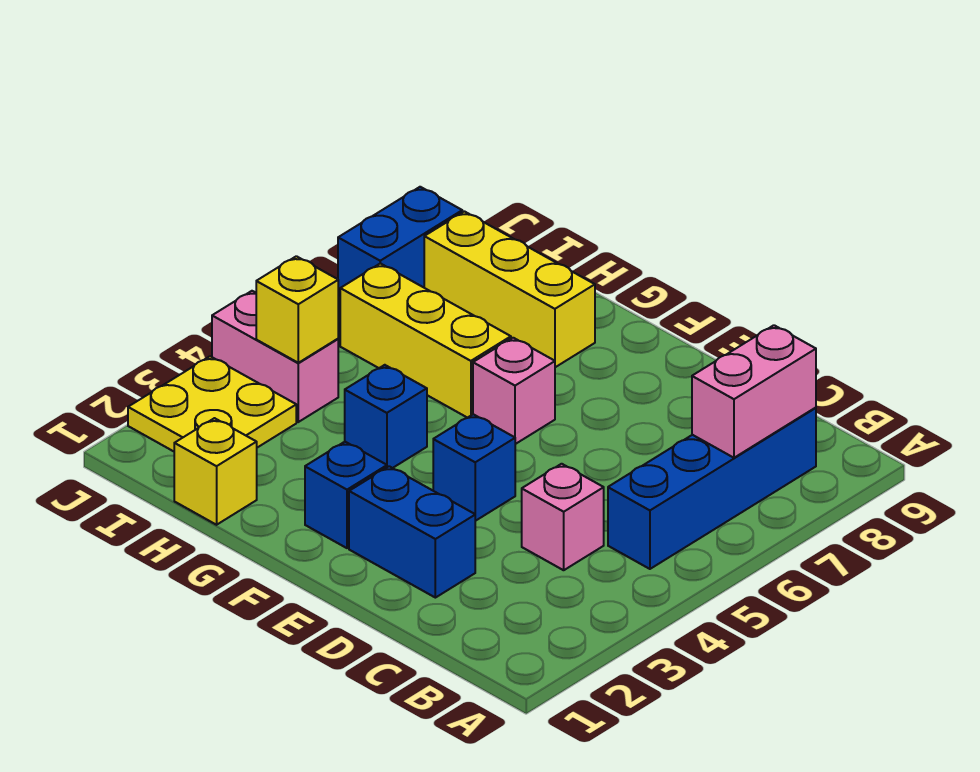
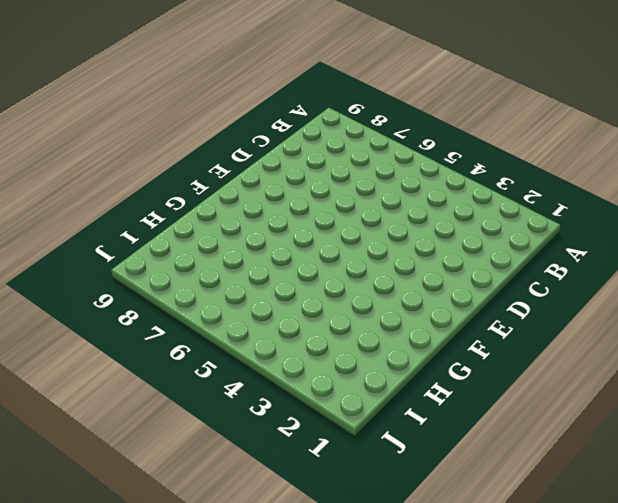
none -> blue brick B5:B8 level 1
none -> pink brick C4 level 1
none -> blue brick D2:E2 level 1

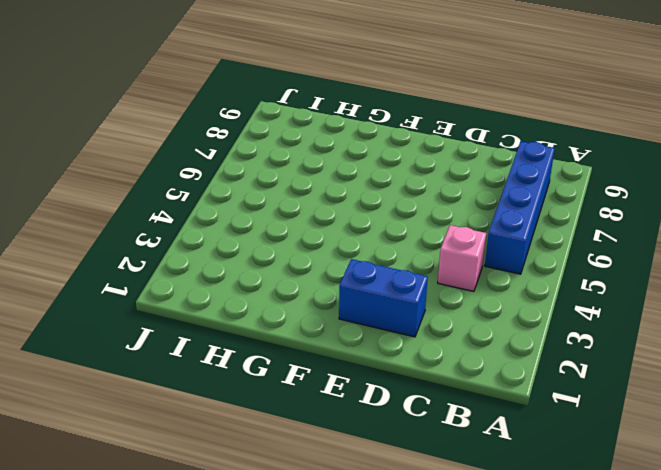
none -> blue brick E4 level 1
none -> blue brick F2 level 1
none -> pink brick F6 level 1

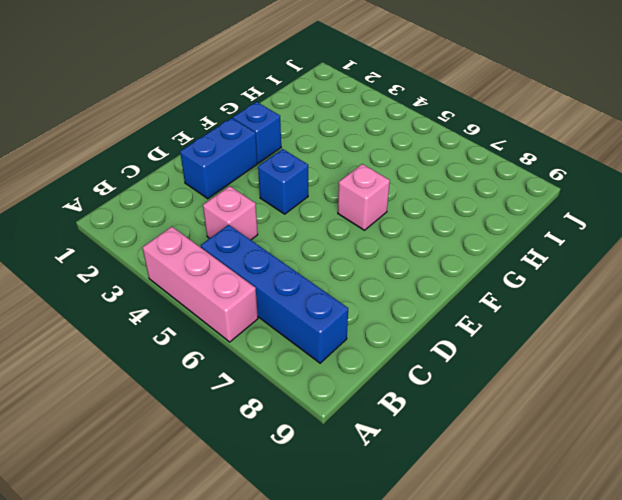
pink brick A4:A6 level 1 -> none
none -> blue brick G4 level 1
none -> yellow brick G6:I6 level 1
none -> yellow brick G8:I8 level 1

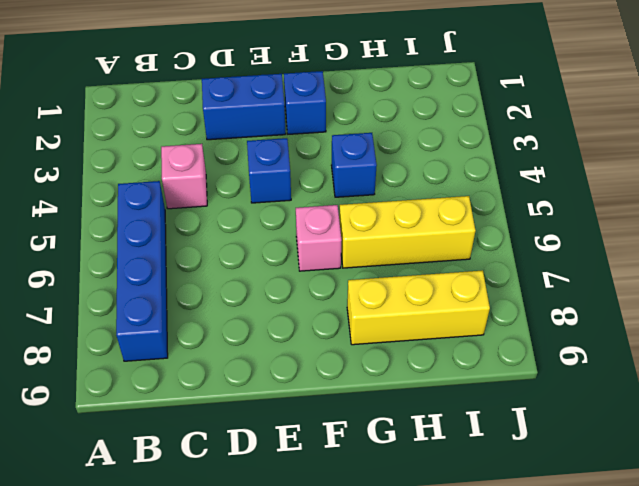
none -> yellow brick H1 level 1
none -> yellow plate I2:J3 level 1
none -> pink brick I4:J4 level 1

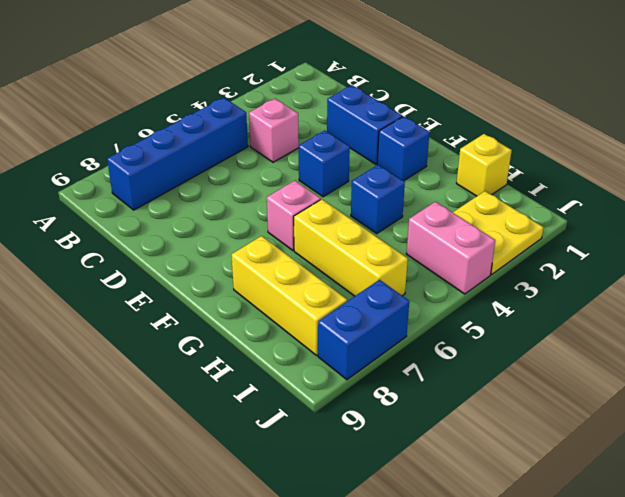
none -> pink brick B7:B8 level 2
none -> yellow brick I4 level 2

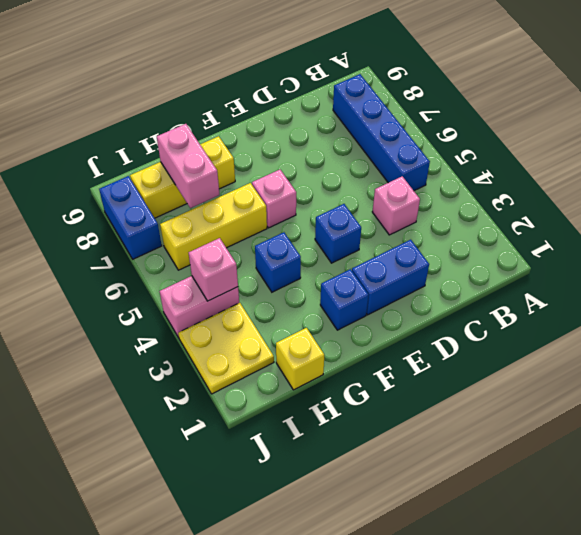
pink brick H7:H8 level 2 -> pink brick B7:B8 level 2
pink brick I4 level 2 -> yellow brick I4 level 2

